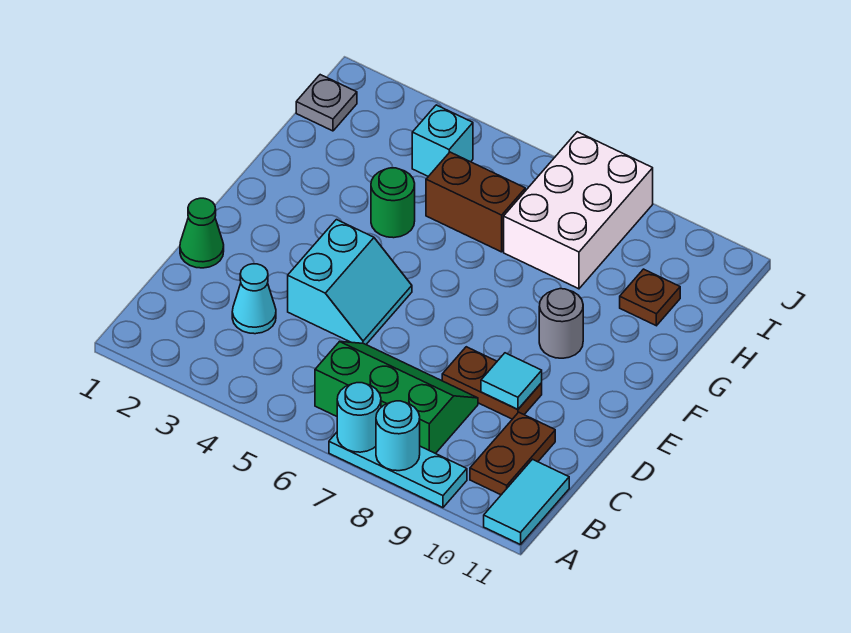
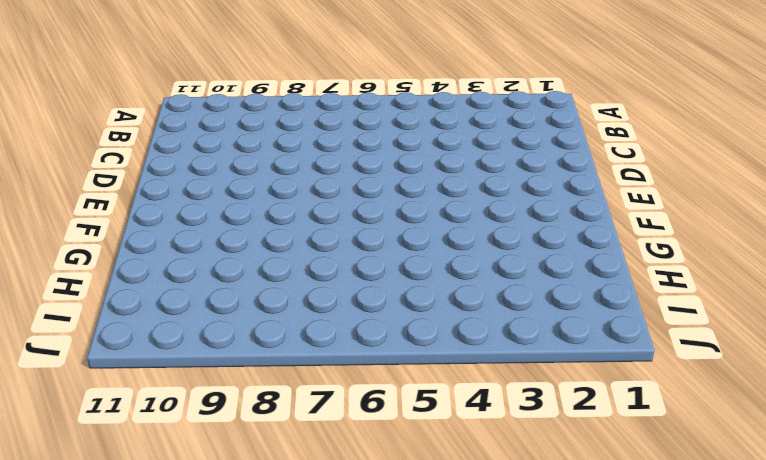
none -> cyan plate A7:A9 level 1
none -> cyan tile A11:B11 level 1
none -> green slope B6:C8 level 1 top B

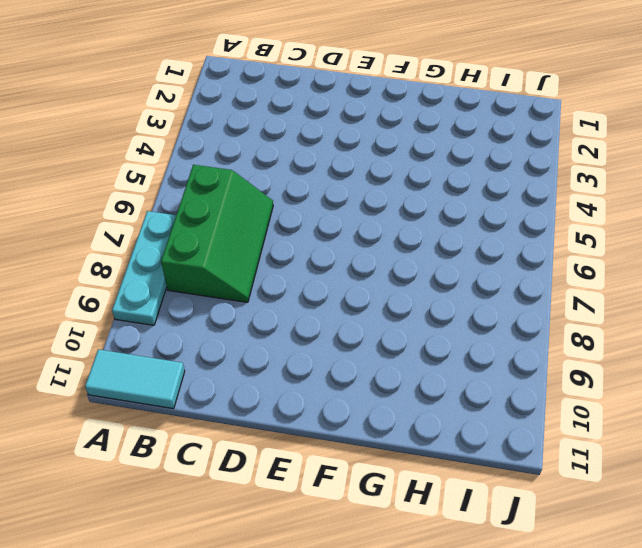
none -> brown plate B10:C10 level 1
none -> cyan cone C3 level 1
none -> green cone D1 level 1

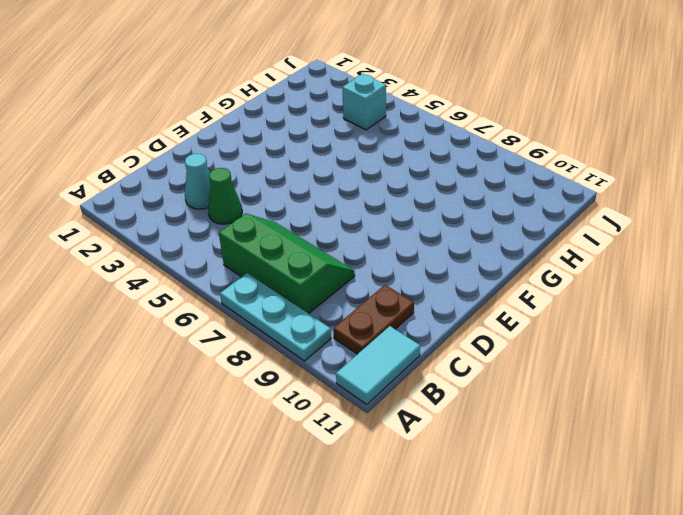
green cone C4 level 1 -> green cone D1 level 1
none -> cyan slope D4:E5 level 1 top 4
none -> brown plate D8:D9 level 1
none -> grey round brick F9 level 1

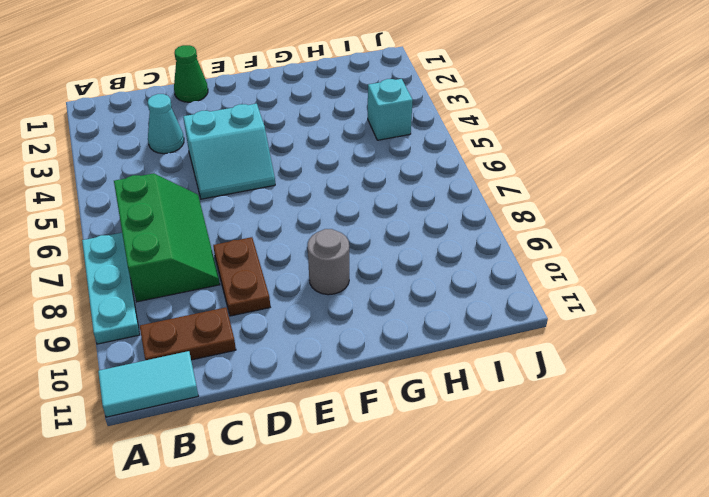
none -> green round brick G4 level 1
none -> brown brick H5:H6 level 1
none -> white brick H7:J8 level 1

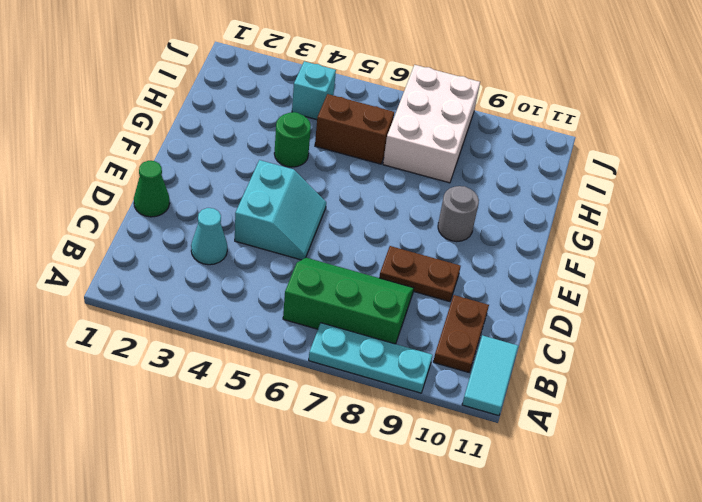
none -> brown plate H10 level 1
none -> grey plate I1 level 1
none -> cyan round brick A7 level 2

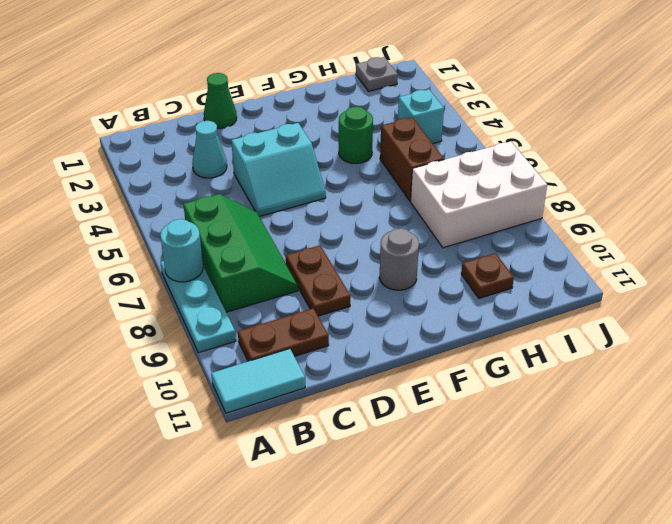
none -> cyan round brick A8 level 2
none -> cyan tile D9 level 2

